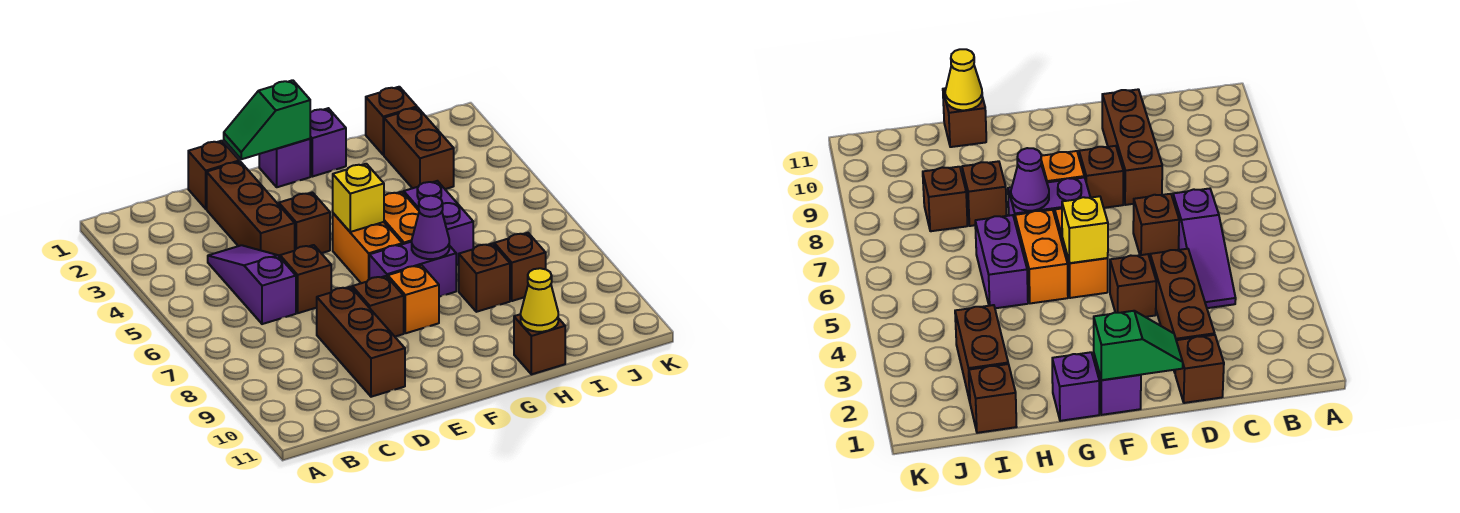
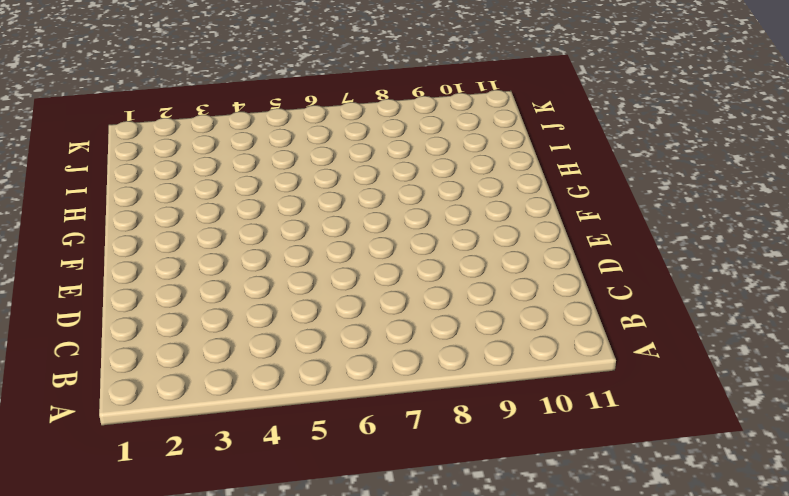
none -> purple slope C4:C6 level 1 top 6
none -> brown brick D1 level 1
none -> brown brick D2:D4 level 1

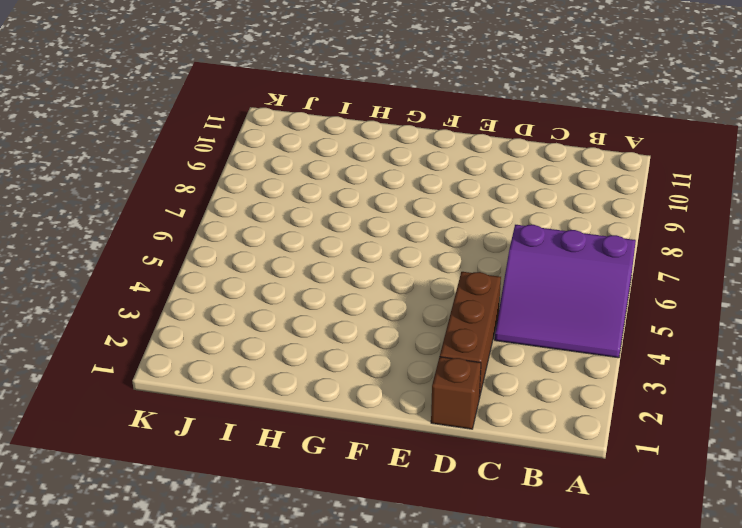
purple slope A4:C6 level 1 top 6 -> purple slope C4:C6 level 1 top 6
none -> brown brick D6 level 1
none -> brown brick D8:D10 level 1
none -> brown brick E4 level 1

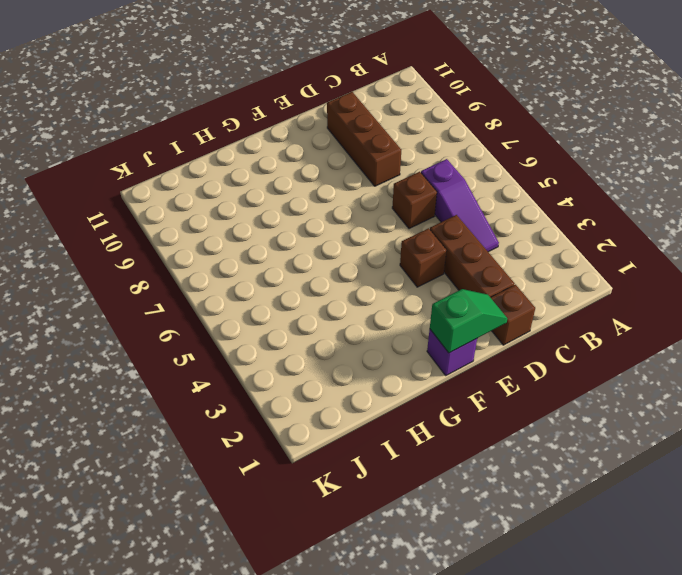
none -> brown brick E8 level 1
none -> orange brick F5:F6 level 1
none -> purple brick F7:G7 level 1

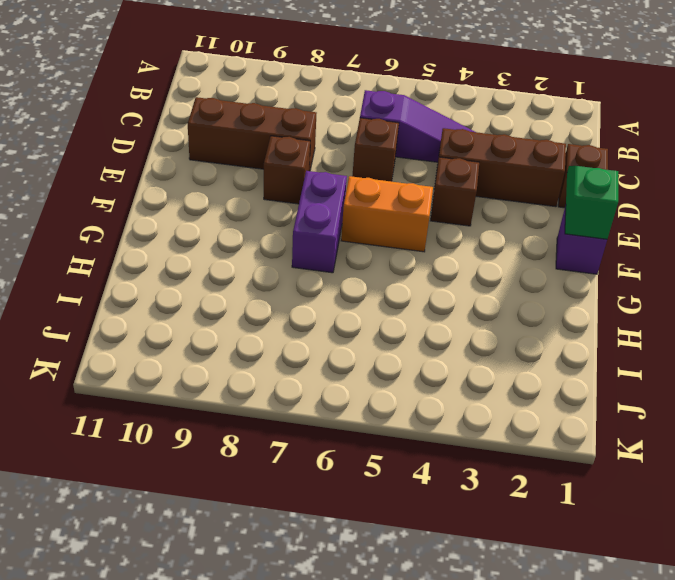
none -> orange brick F8 level 1
none -> purple brick G1 level 1
none -> orange brick G5:G6 level 1

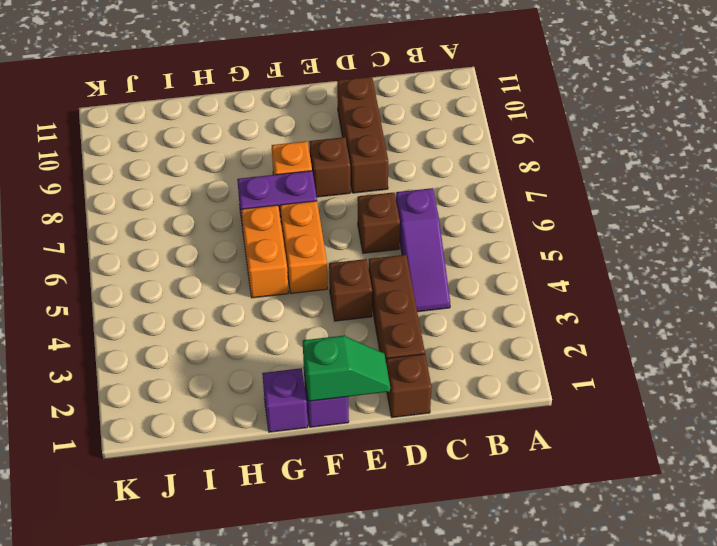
none -> purple brick H5:H6 level 1
none -> brown brick H8 level 1
none -> brown brick H11 level 1

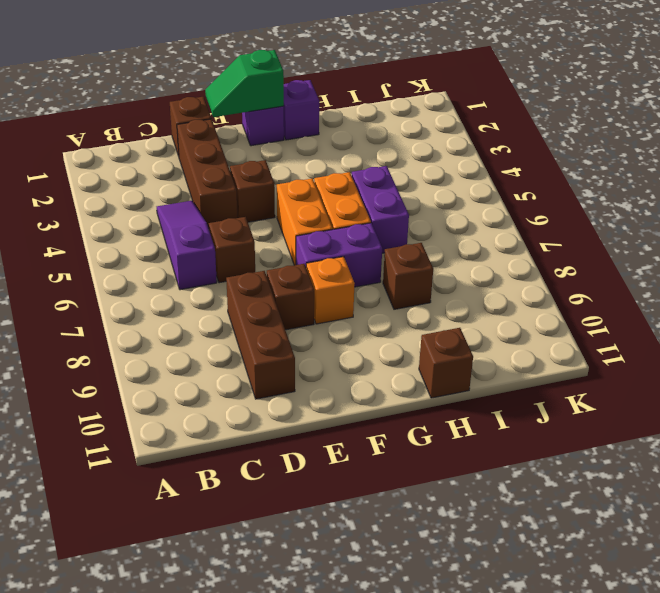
none -> brown brick I1 level 1
none -> brown brick I2:I3 level 1
none -> brown brick I8 level 1

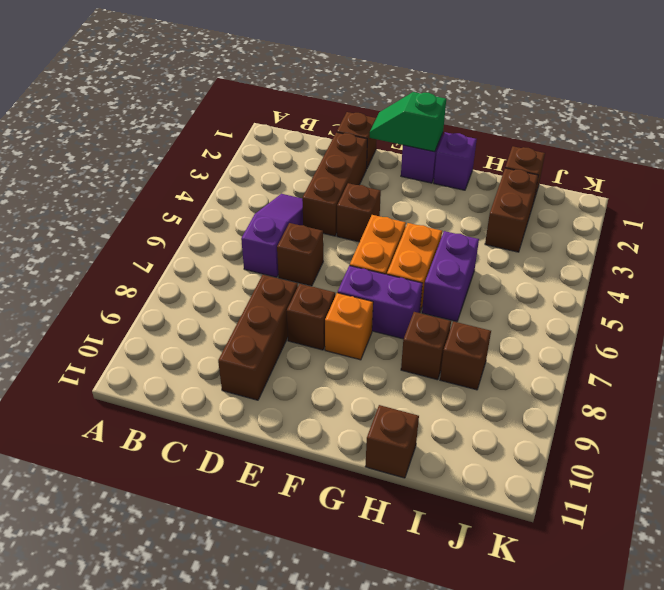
none -> yellow brick F5 level 2
none -> purple cone G7 level 2
none -> yellow cone H11 level 2

